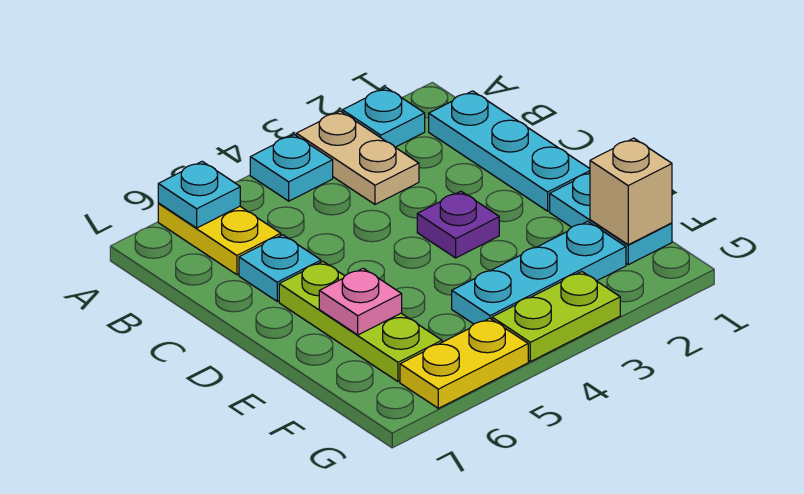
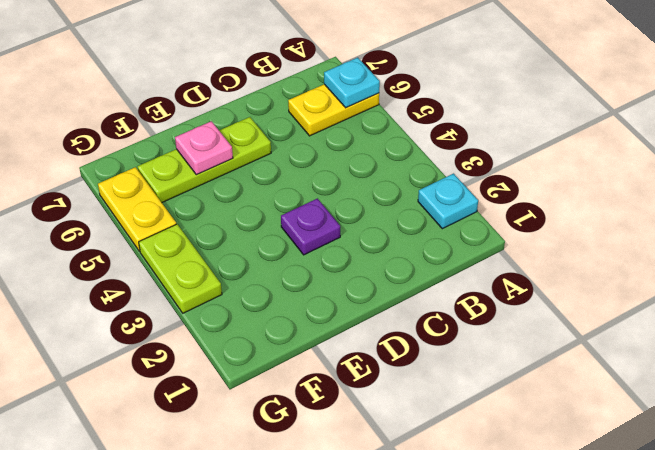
none -> tan plate A3:B3 level 1
none -> cyan plate A4 level 1
none -> cyan plate B1:D1 level 1

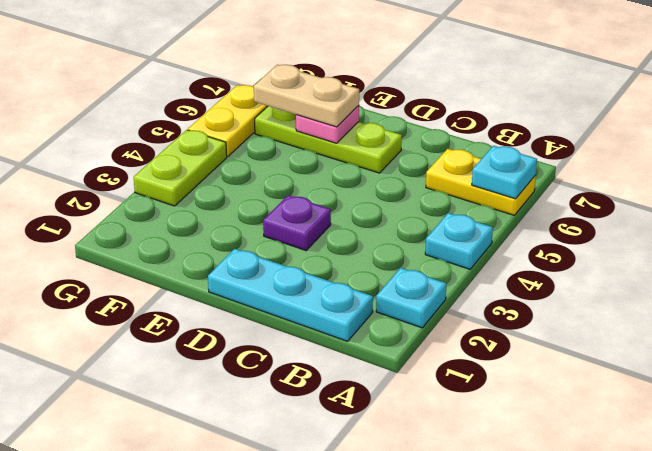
tan plate E6:F6 level 3 -> tan plate A3:B3 level 1
none -> cyan plate C6 level 1
none -> cyan plate E1:F1 level 1
none -> cyan plate F2:F4 level 1

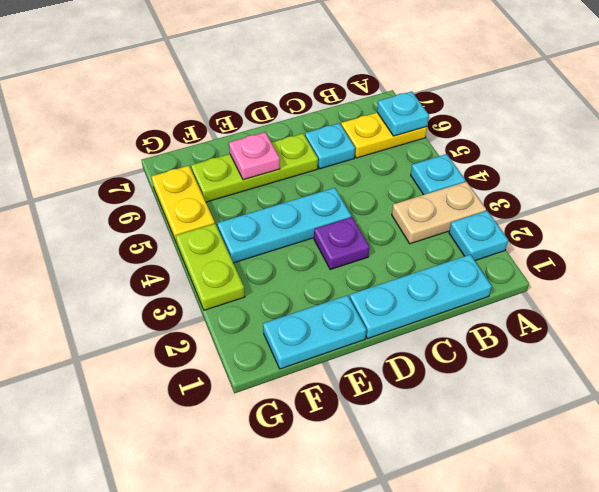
cyan plate D4:F4 level 1 -> cyan plate F2:F4 level 1
none -> tan brick F1 level 2

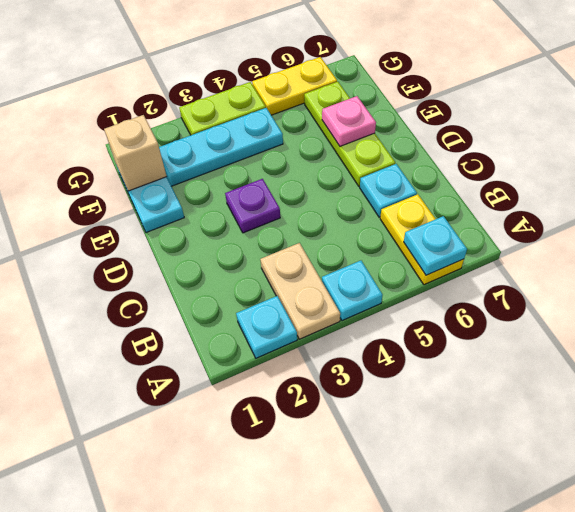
none -> cyan plate B1:D1 level 1

